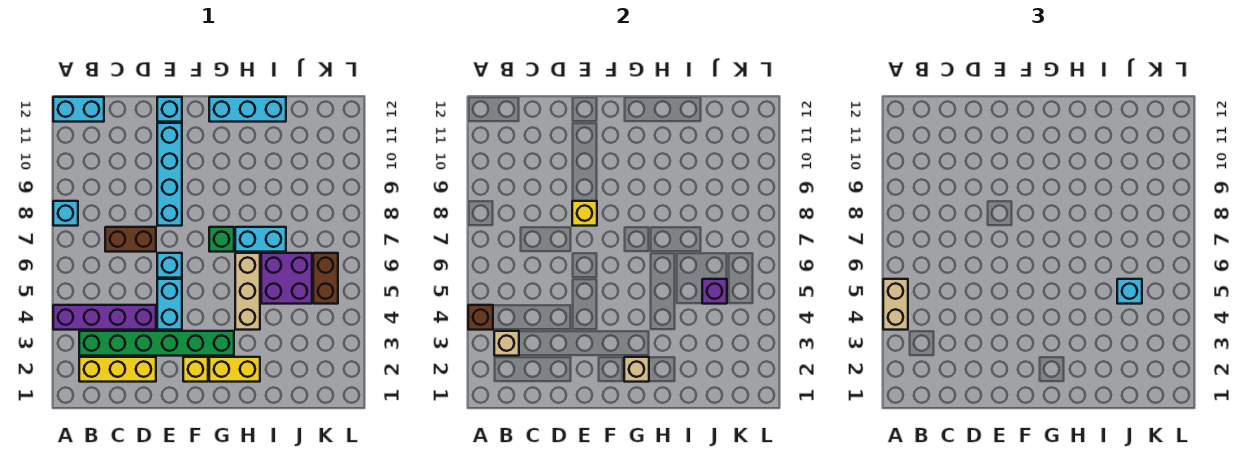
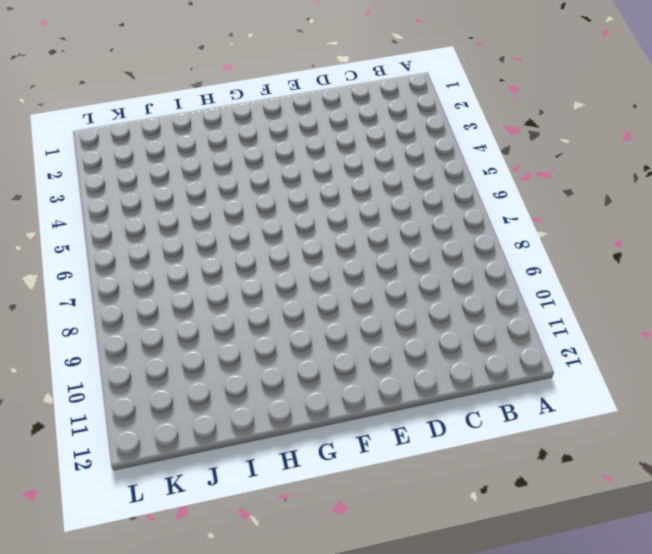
none -> purple brick A4:D4 level 1
none -> cyan brick A8 level 1
none -> cyan brick A12:B12 level 1

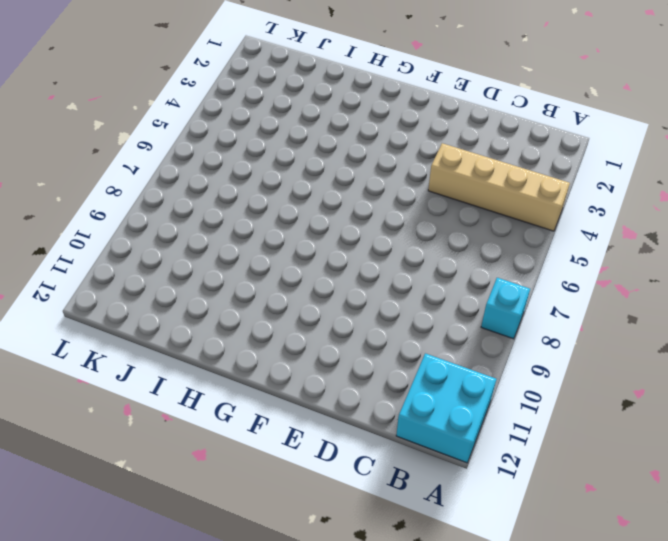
tan brick A4:D4 level 1 -> purple brick A4:D4 level 1
cyan brick A11:B12 level 1 -> cyan brick A12:B12 level 1
none -> yellow brick B2:D2 level 1
none -> green brick B3:G3 level 1
none -> brown brick C7:D7 level 1

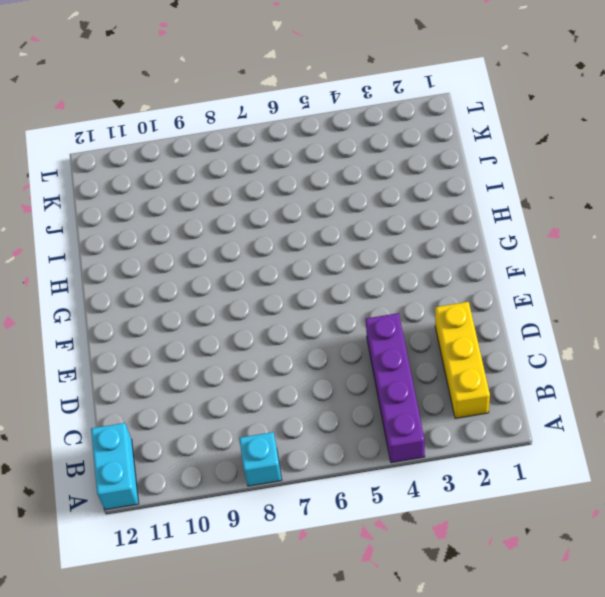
none -> green brick B3:G3 level 1
none -> brown brick C7:D7 level 1
none -> cyan brick E4:E5 level 1

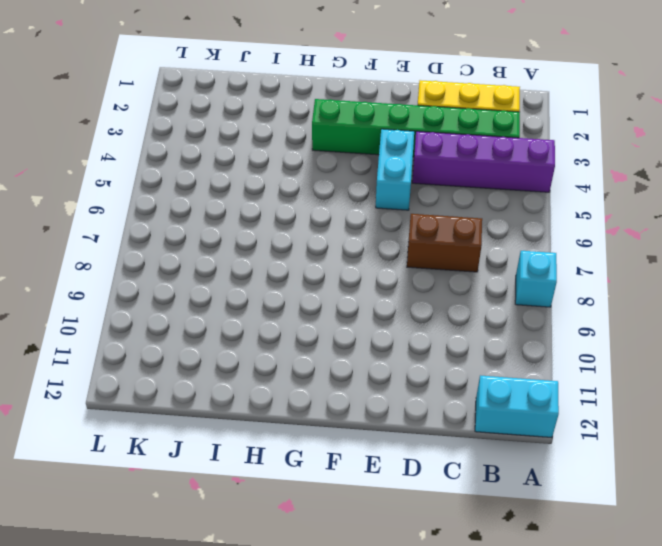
none -> cyan brick E6 level 1
none -> cyan brick E8:E11 level 1
none -> cyan brick E12 level 1

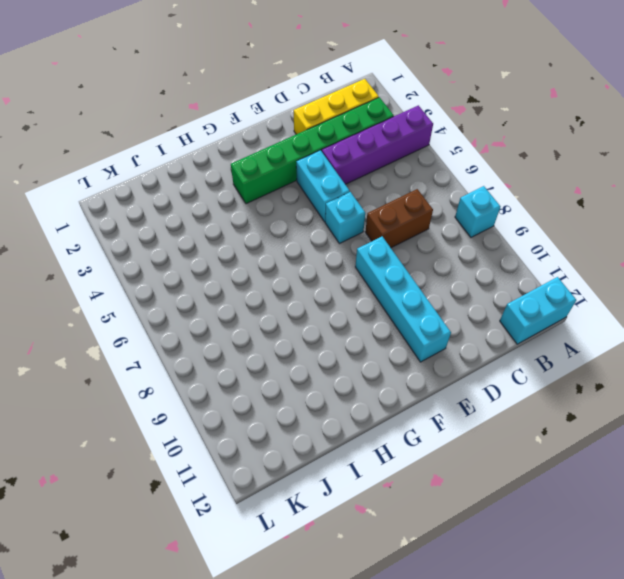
none -> cyan brick E12 level 1
none -> yellow brick F2 level 1
none -> yellow brick G2:H2 level 1

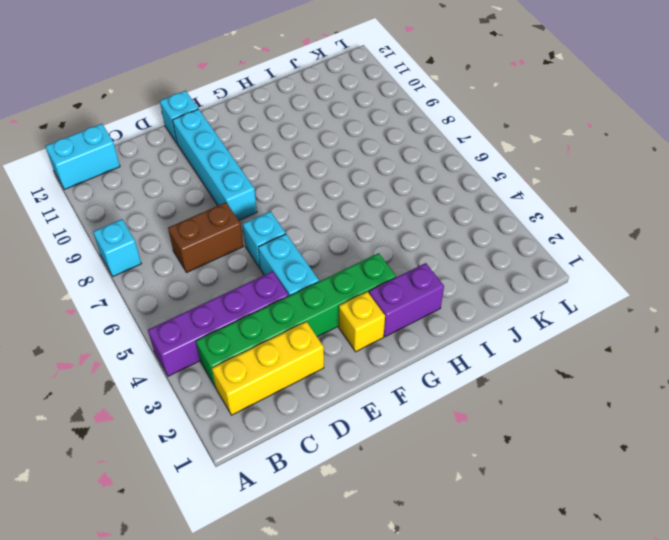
purple brick G2:H2 level 1 -> yellow brick G2:H2 level 1
none -> green brick G7 level 1
none -> cyan brick G12:I12 level 1
none -> tan brick H4:H6 level 1

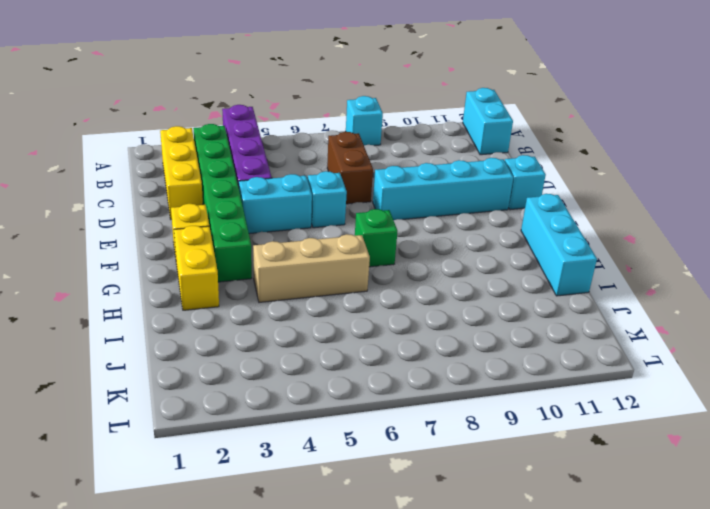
none -> cyan brick H7:I7 level 1
none -> purple brick I5:J6 level 1
none -> brown brick K5:K6 level 1

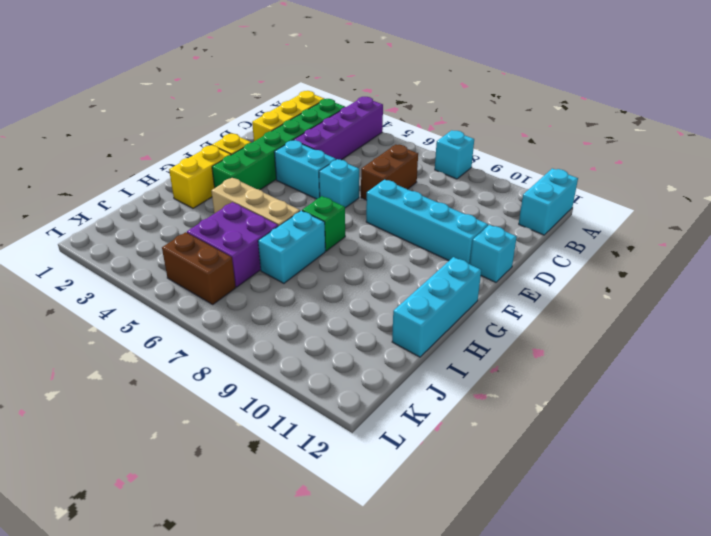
none -> brown brick A4 level 2
none -> tan brick B3 level 2
none -> yellow brick E8 level 2

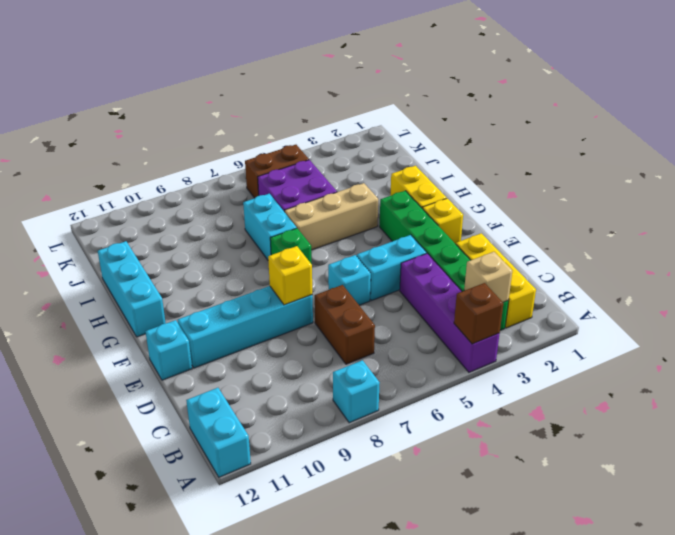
none -> tan brick G2 level 2
none -> purple brick J5 level 2
none -> tan brick A4:A5 level 3

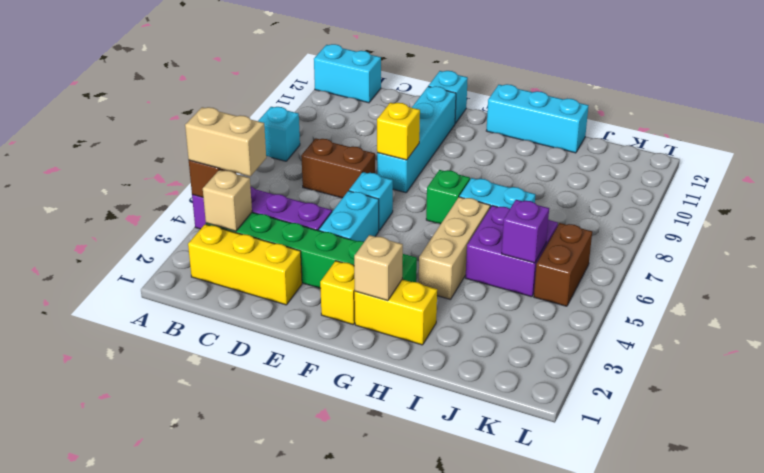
tan brick A4:B4 level 3 -> tan brick A4:A5 level 3
none -> cyan brick J5 level 3

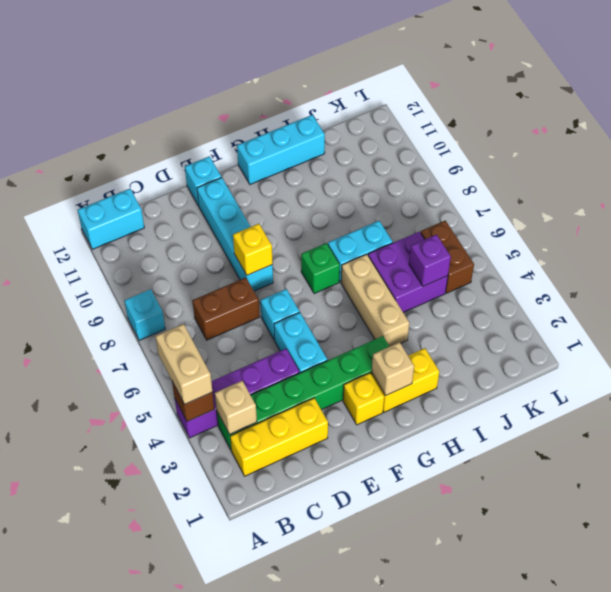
none -> cyan brick J5 level 3

